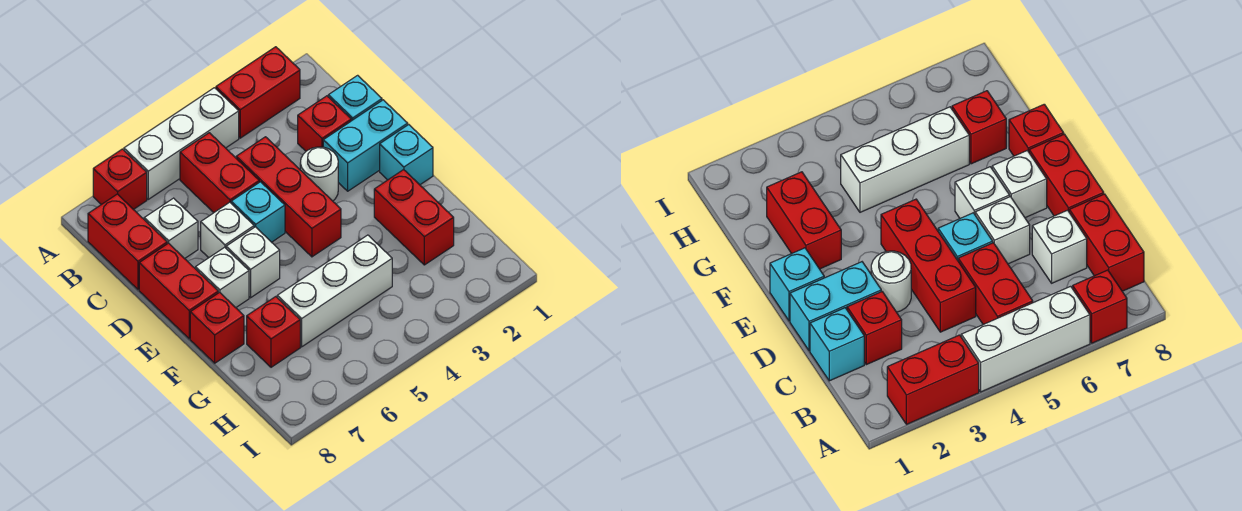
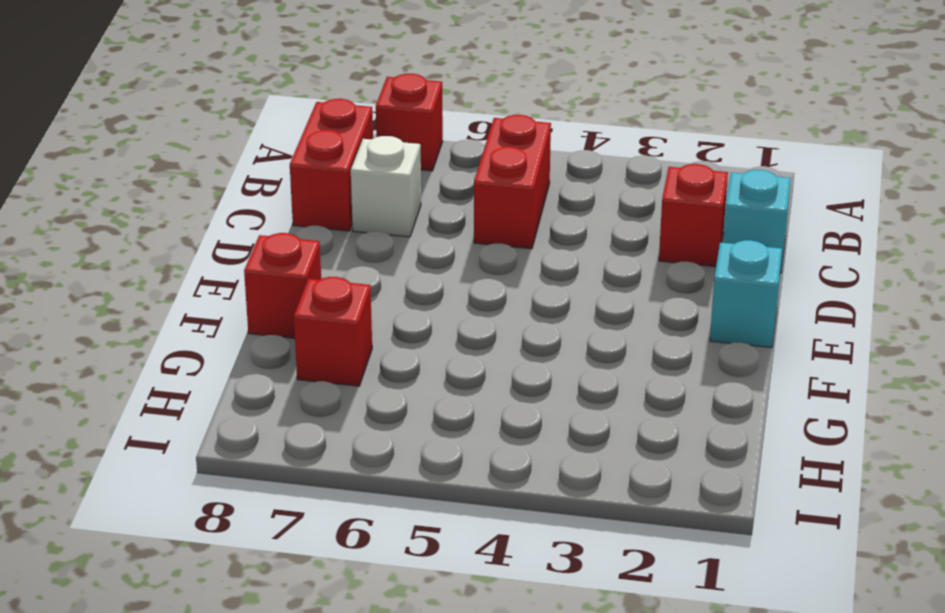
none -> red brick A2:A3 level 1
none -> white brick A4:A6 level 1
none -> red brick C4:E4 level 1

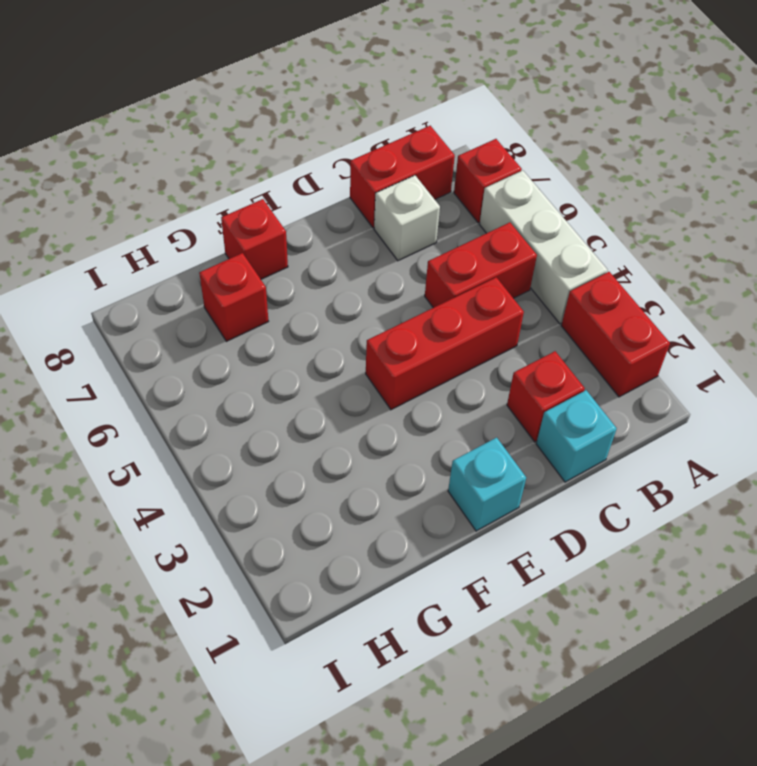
none -> cyan brick D1:D2 level 1
none -> white round brick D3 level 1
none -> cyan brick D5 level 1

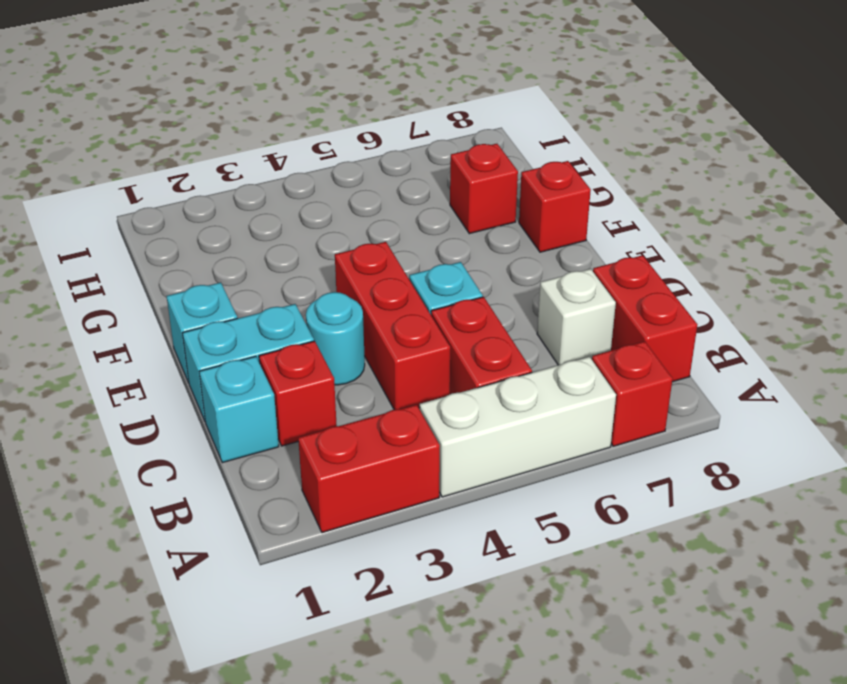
cyan round brick D3 level 1 -> white round brick D3 level 1
none -> white brick D6 level 1
none -> red brick D8:E8 level 1
none -> white brick E6 level 1

